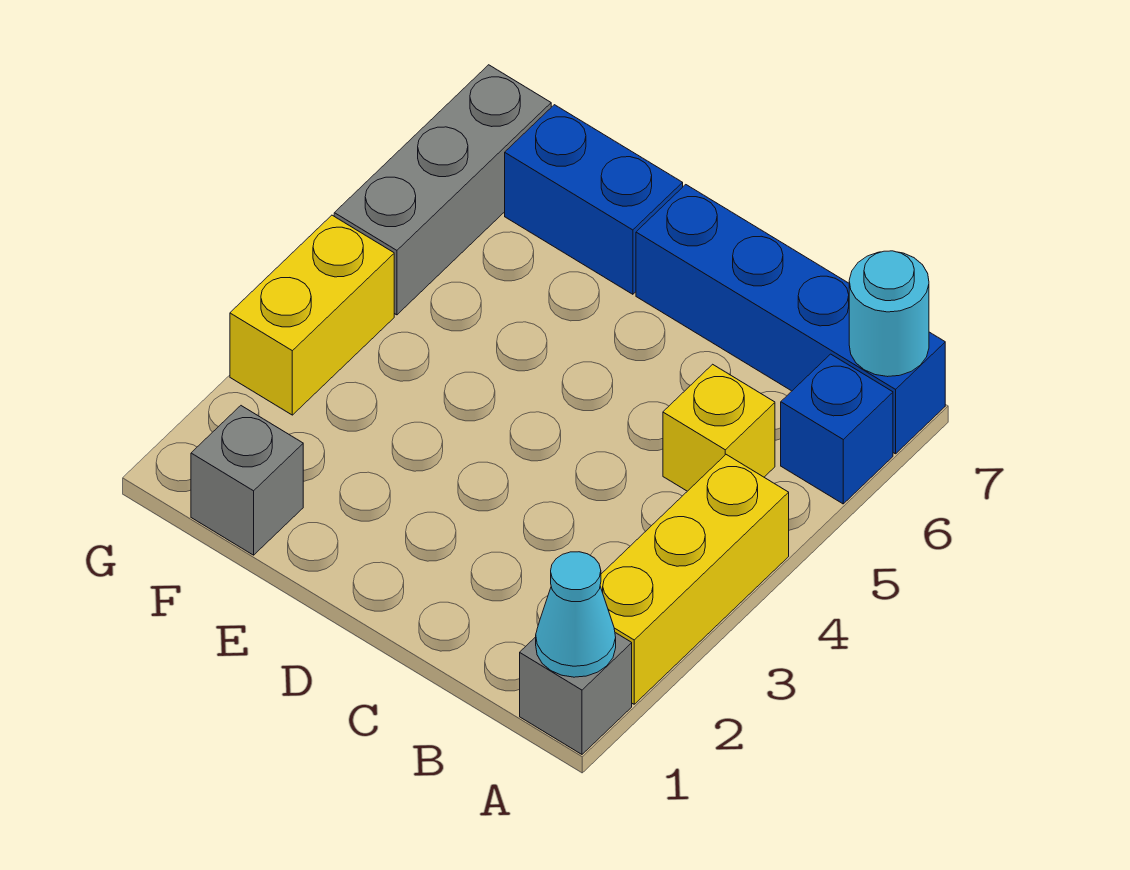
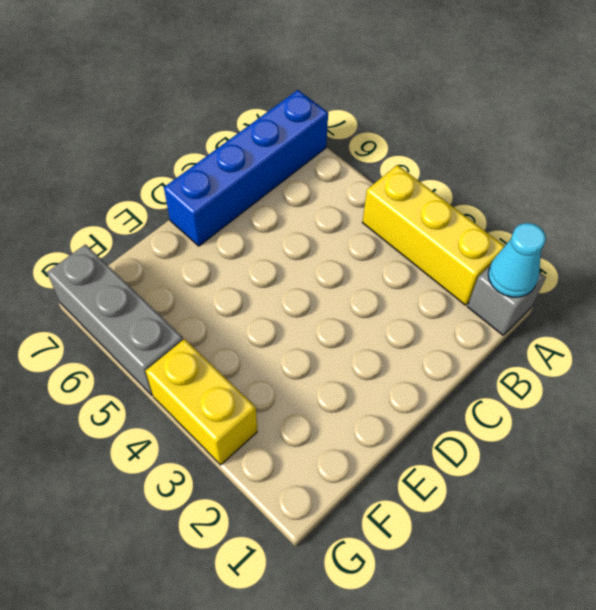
none -> blue brick A6 level 1
none -> yellow brick B5 level 1

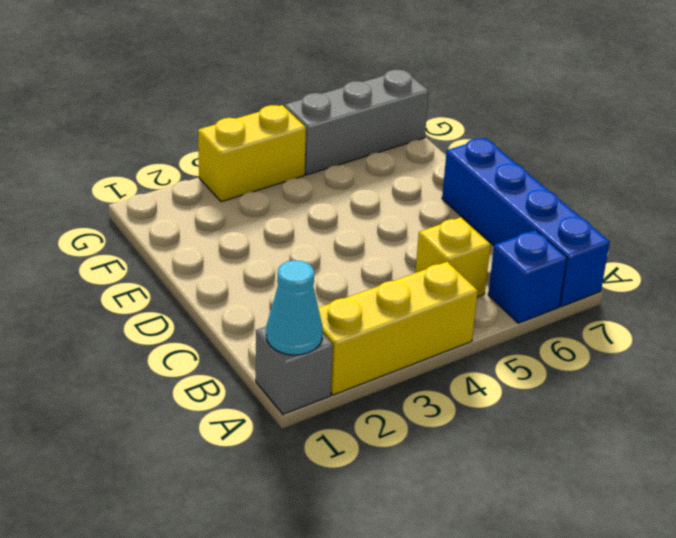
none -> blue brick E7:F7 level 1
none -> grey brick F1 level 1

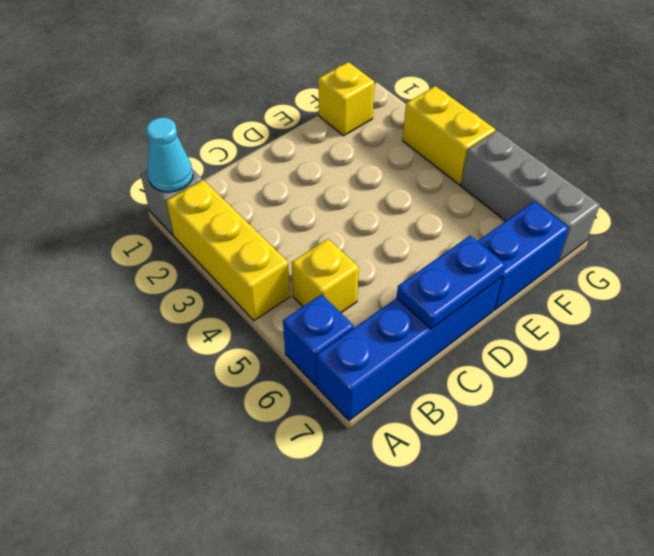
blue plate C7:D7 level 2 -> none
yellow brick F1 level 1 -> grey brick F1 level 1
none -> cyan round brick A7 level 2

